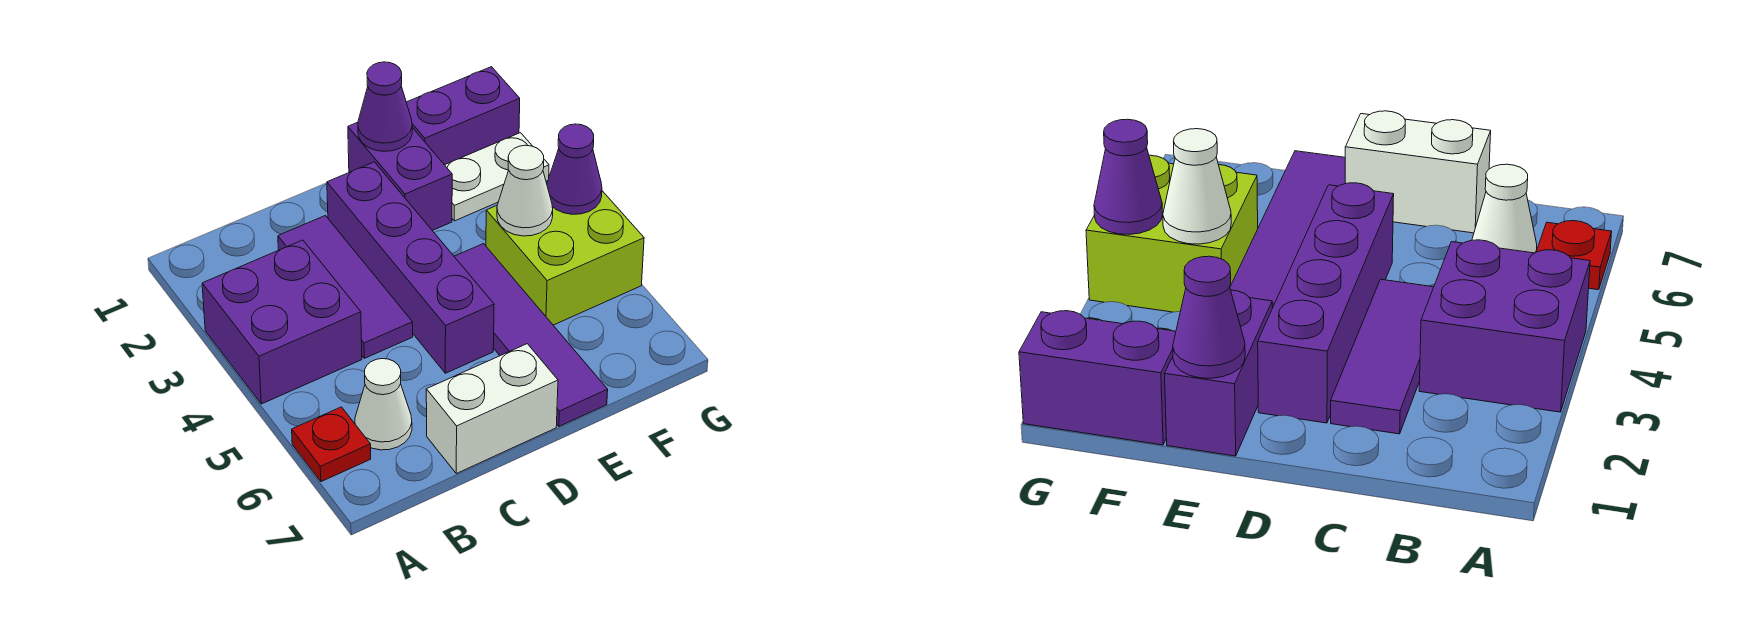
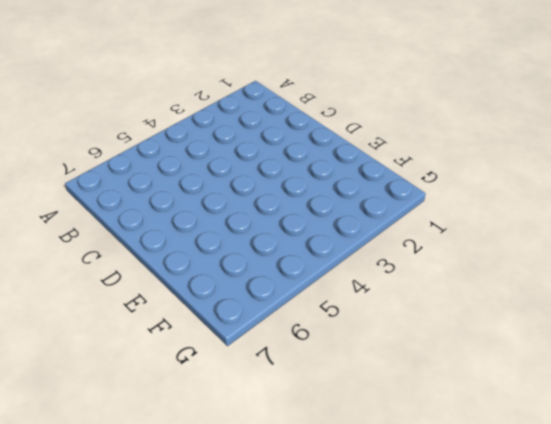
none -> purple brick A3:B4 level 1
none -> red plate A6 level 1
none -> white cone B6 level 1

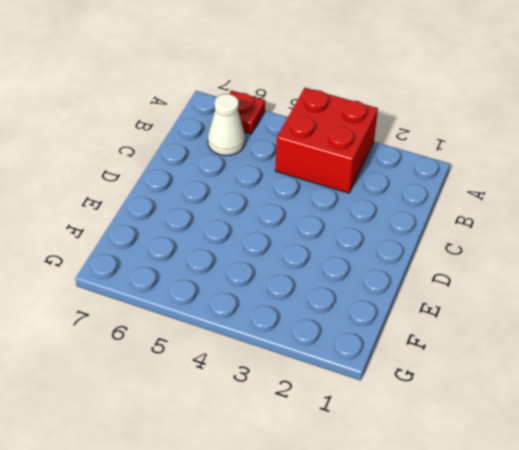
red brick A3:B4 level 1 -> purple brick A3:B4 level 1
none -> purple tile C2:C4 level 1
none -> white brick C7:D7 level 1
none -> purple brick D2:D5 level 1

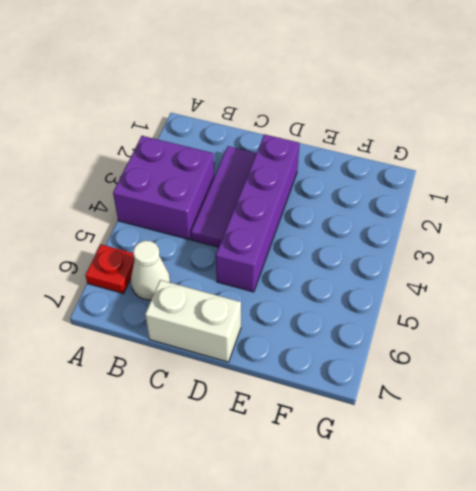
none -> purple brick E1:E2 level 1
none -> purple tile E4:E7 level 1
none -> purple brick F1:G1 level 1

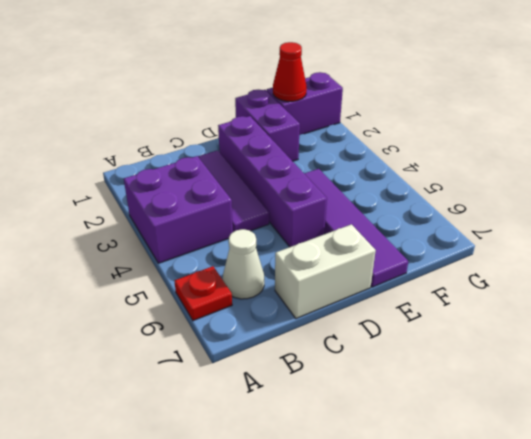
red cone F1 level 2 -> none
none -> white plate F2:G2 level 1
none -> lime brick F4:G5 level 1
none -> purple cone E1 level 2

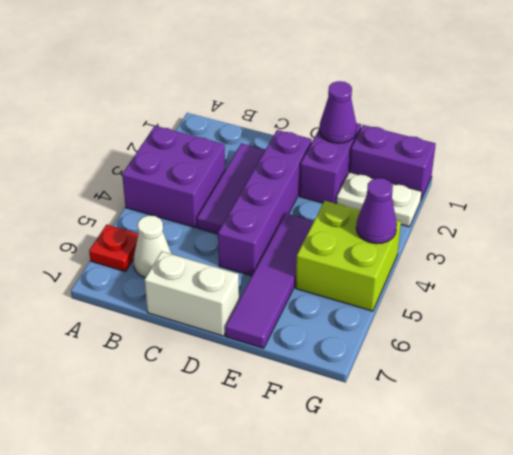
none -> white cone F4 level 2

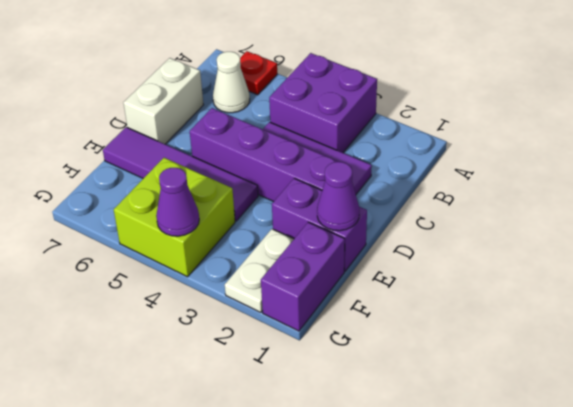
none -> white cone F4 level 2

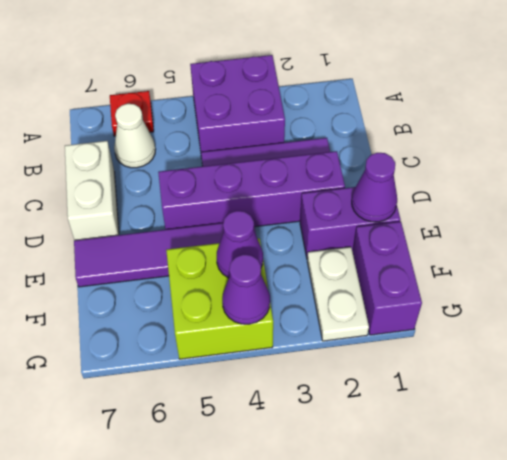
purple cone F4 level 2 -> white cone F4 level 2

